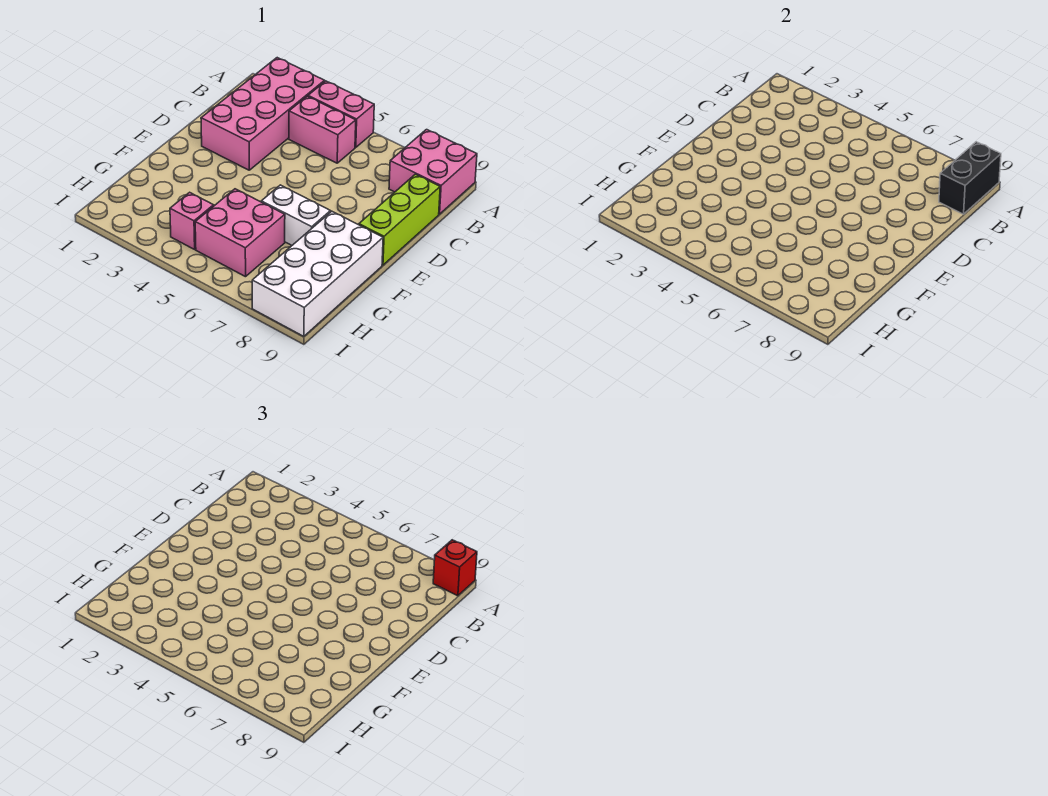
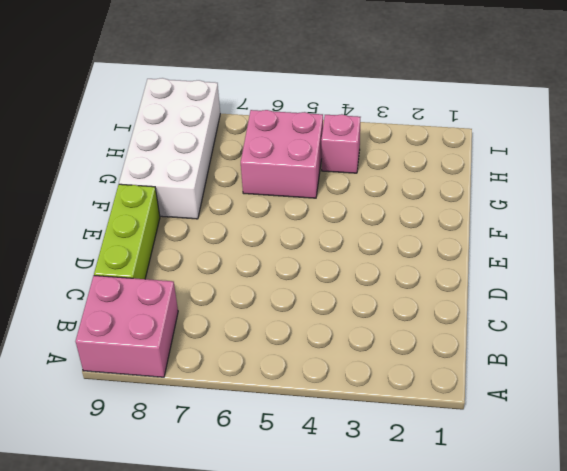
none -> pink brick A2:D3 level 1
none -> pink brick A4:A5 level 1

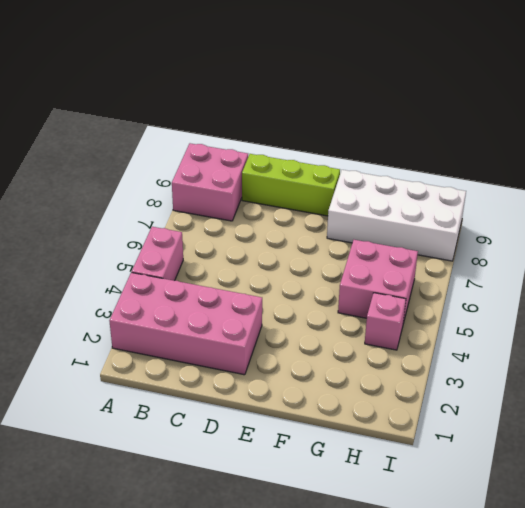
none -> pink brick B4:B5 level 1
none -> white brick F6:F7 level 1

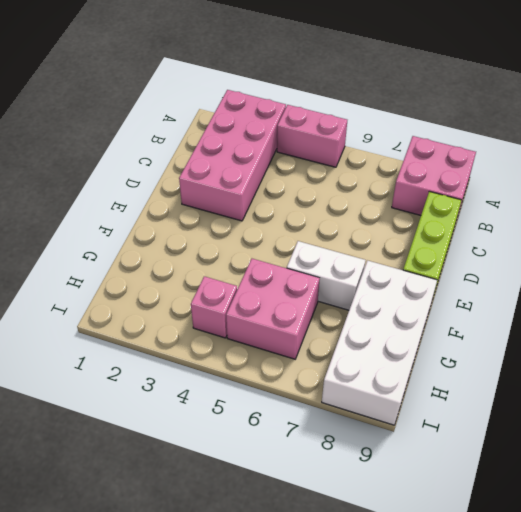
none -> pink brick B4:B5 level 1
none -> black brick A9:B9 level 2

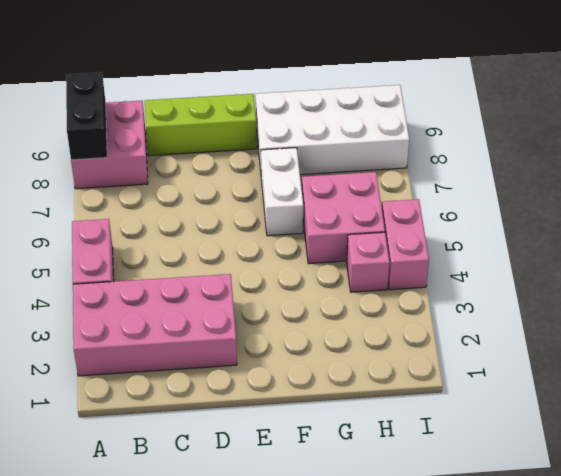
black brick A8:A9 level 2 -> black brick A9:B9 level 2
pink brick I4:I5 level 1 -> pink brick B4:B5 level 1
none -> red brick A9 level 3

